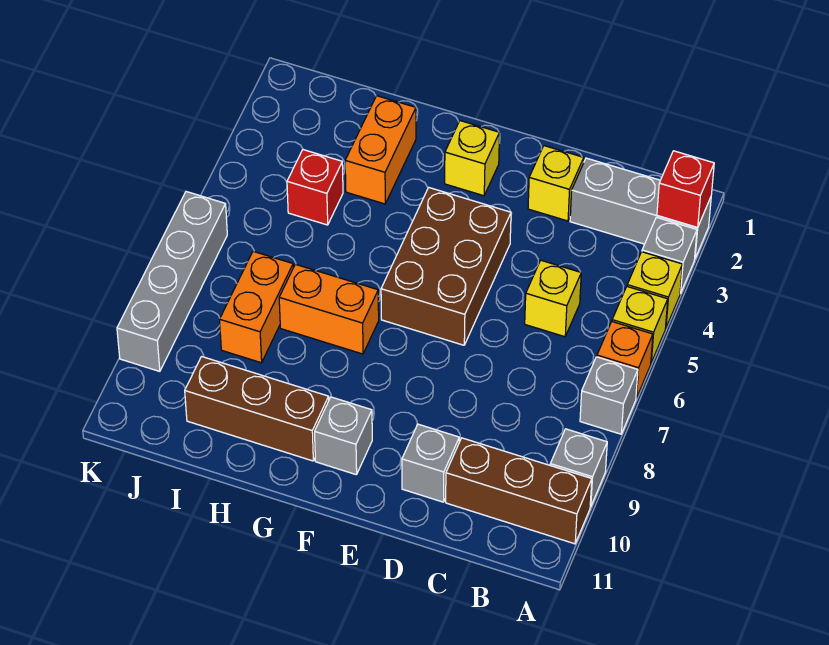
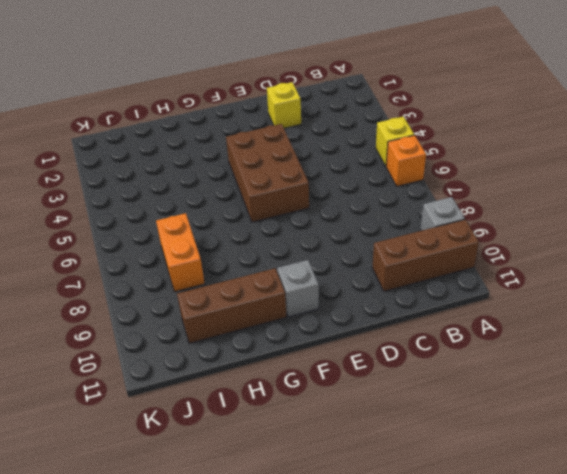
none -> grey brick A2:C2 level 1
none -> grey brick A3 level 1
none -> yellow brick A4 level 1

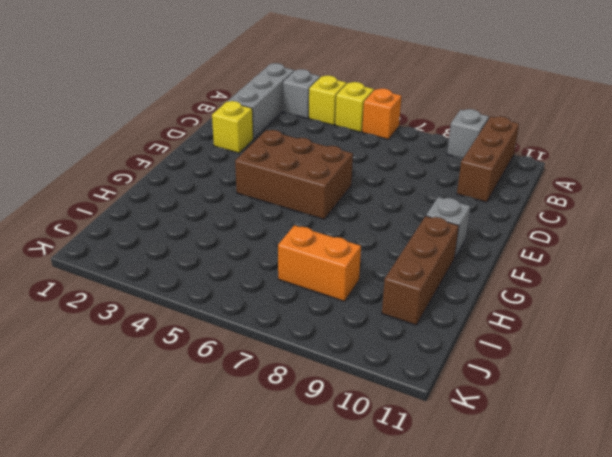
none -> grey brick A7 level 1
none -> yellow brick C5 level 1
none -> grey brick D10 level 1

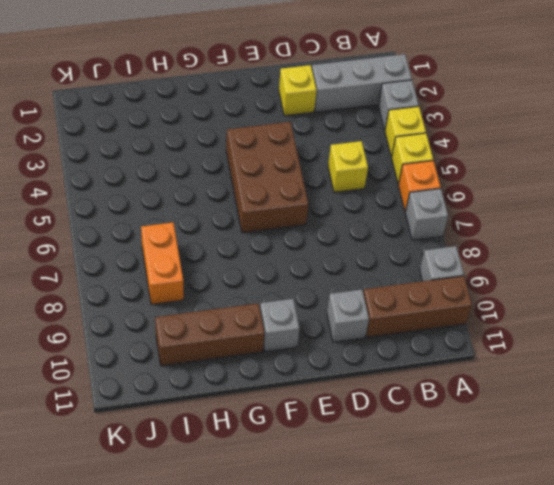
none -> yellow brick F2 level 1
none -> orange brick G7:H7 level 1
none -> orange brick H2:H3 level 1

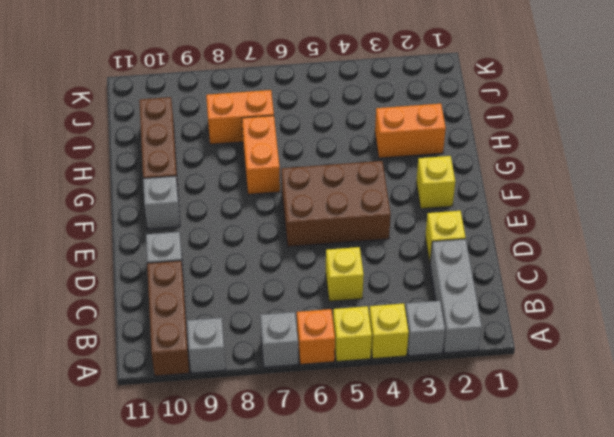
none -> red brick I4 level 1
none -> grey brick K6:K9 level 1
none -> red brick A2 level 2

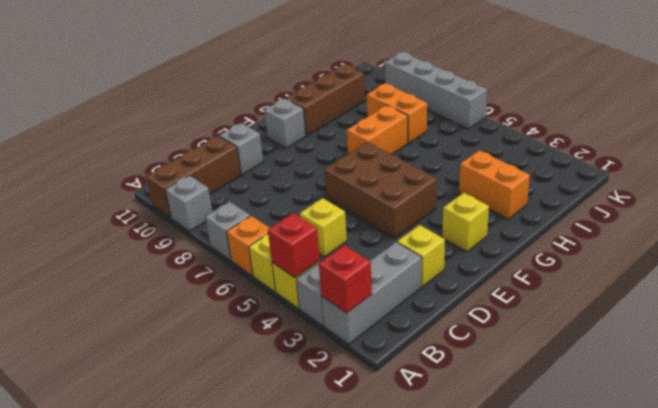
red brick A4 level 2 -> red brick I4 level 1

